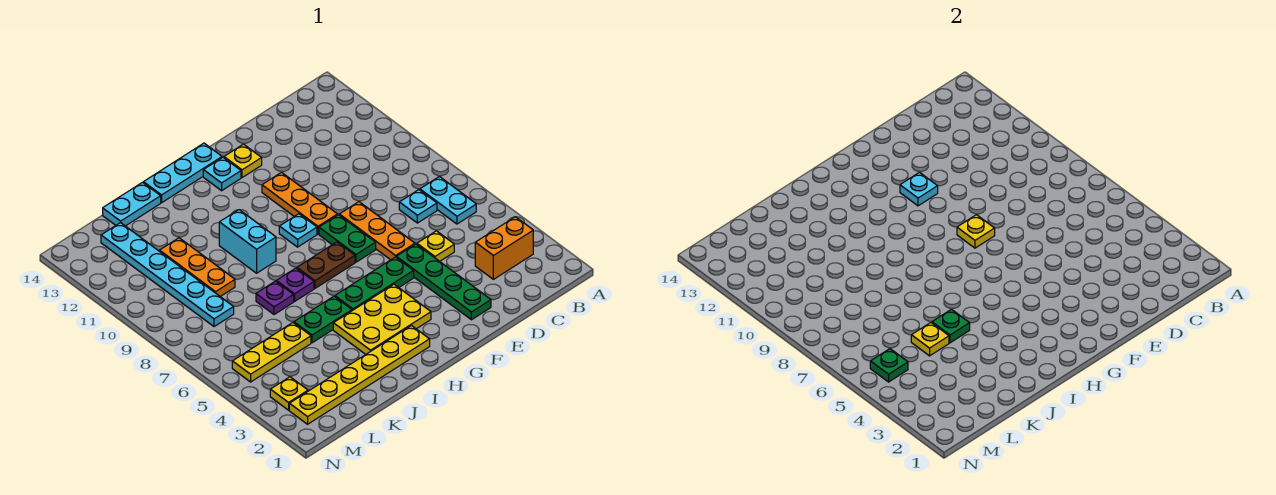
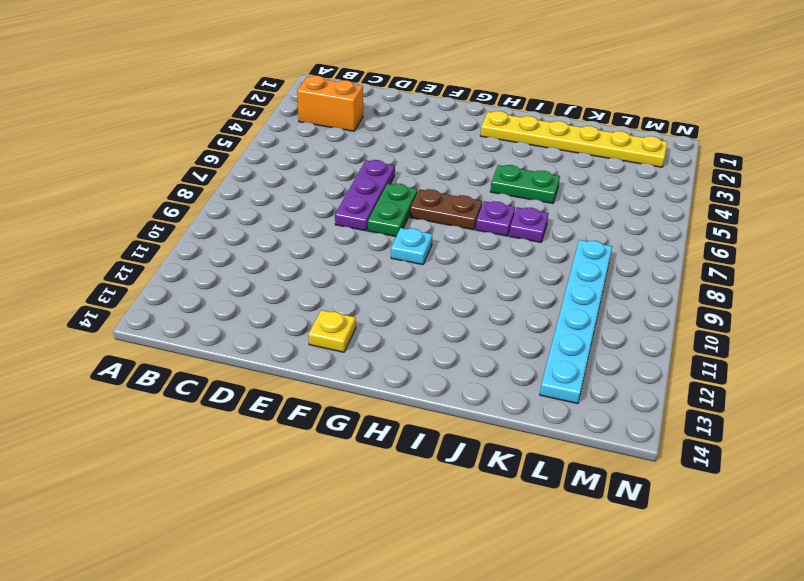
purple plate E6:E8 level 1 -> orange plate E6:E8 level 1
none -> cyan plate B6:B7 level 1
none -> cyan plate C7 level 1
none -> yellow plate D5 level 1
none -> green plate E2:E5 level 1

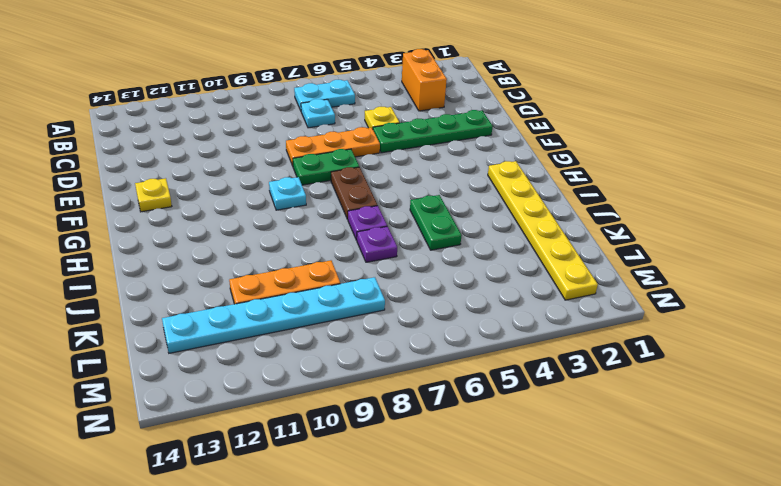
none -> green plate F5:H5 level 1
none -> orange plate F9:F11 level 1
none -> yellow plate G3:I4 level 1
none -> cyan plate G13 level 1

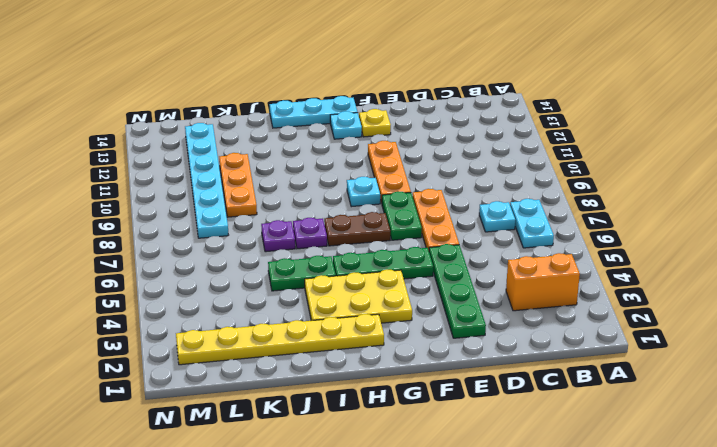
none -> yellow plate D5 level 1
none -> cyan brick I9:I10 level 1
none -> cyan plate J14:K14 level 1
none -> yellow plate K5:M5 level 1

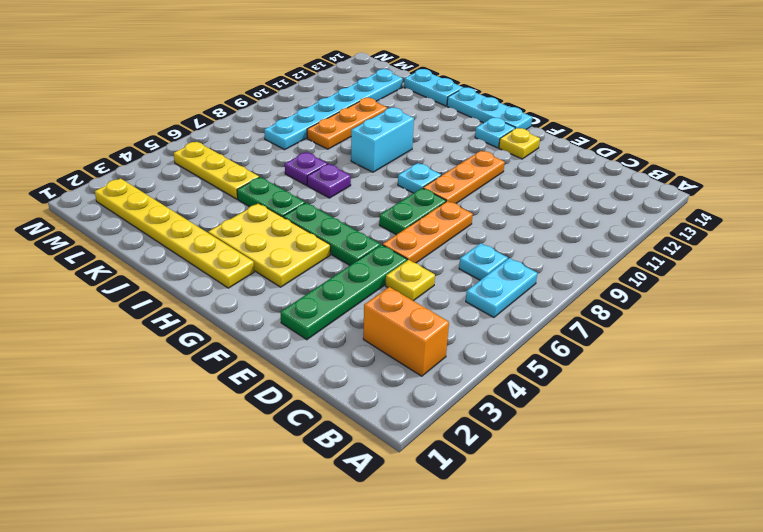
none -> brown plate G7:H7 level 1
none -> yellow plate M3 level 1
none -> yellow plate F8 level 2
none -> cyan plate F11 level 2

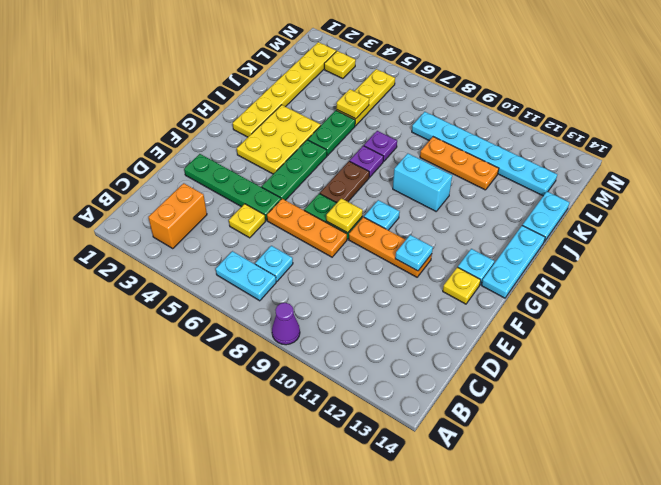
purple cone A9 level 1 -> none
none -> green plate J5 level 2
none -> green plate M5 level 2

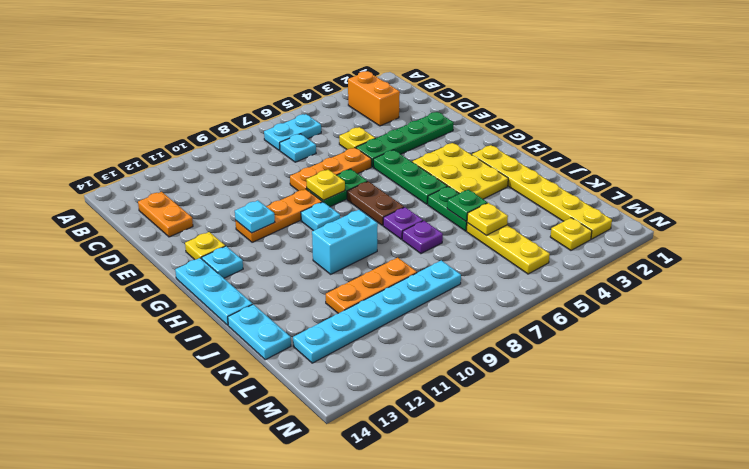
orange plate C13:D13 level 1 -> none
none -> green plate M5 level 2

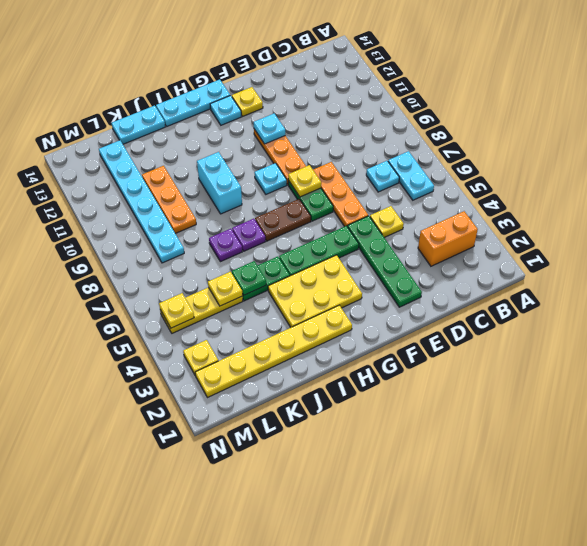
yellow plate M5 level 2 -> green plate M5 level 2

